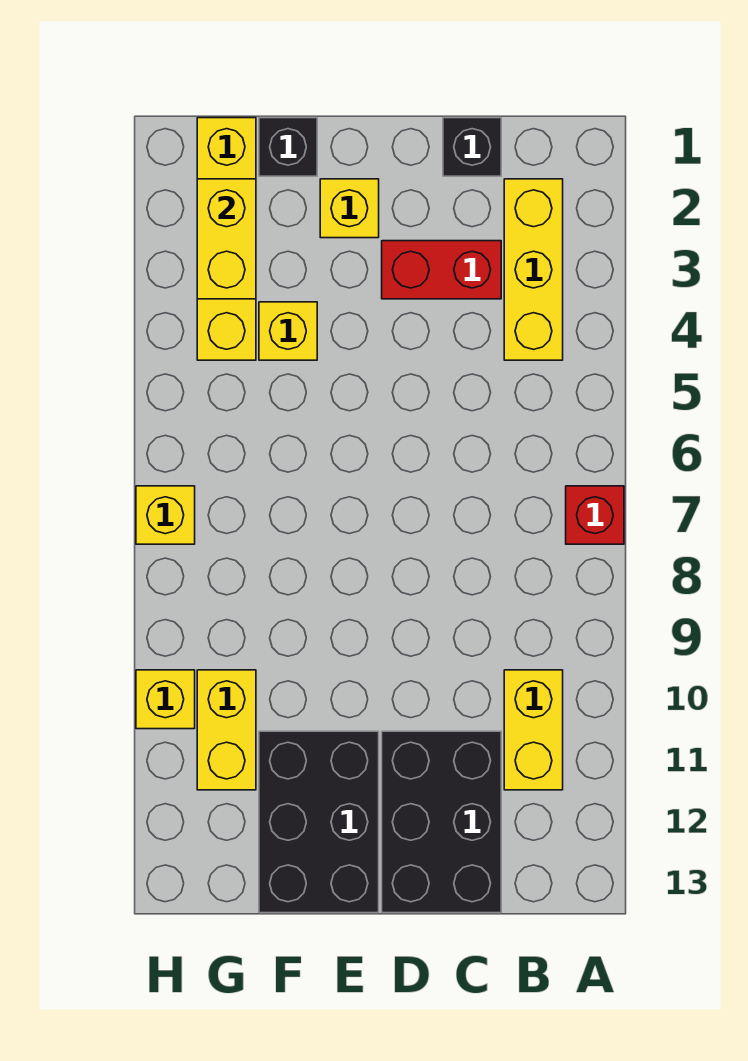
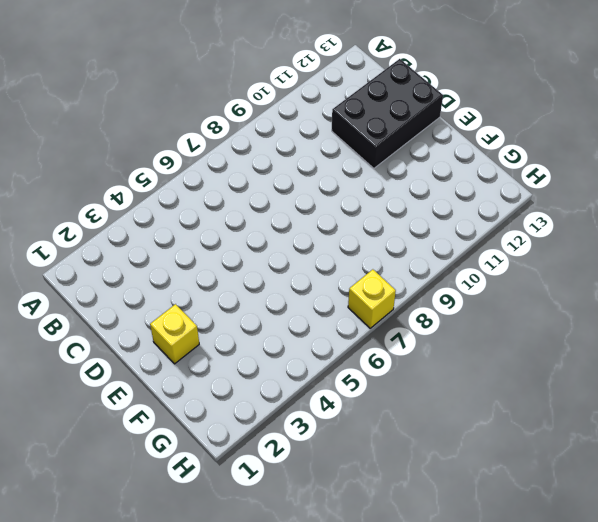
none -> red brick A7 level 1
none -> yellow brick B2:B4 level 1
none -> yellow brick B10:B11 level 1

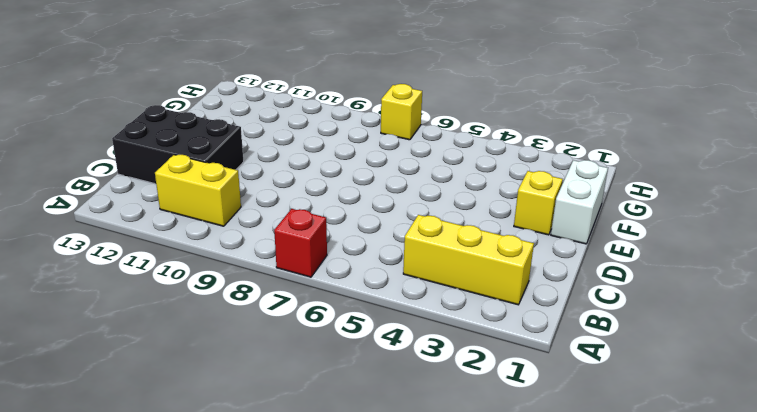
white brick E1:F1 level 1 -> black brick F1 level 1
none -> black brick C1 level 1
none -> red brick C3:D3 level 1
none -> black brick E11:F13 level 1

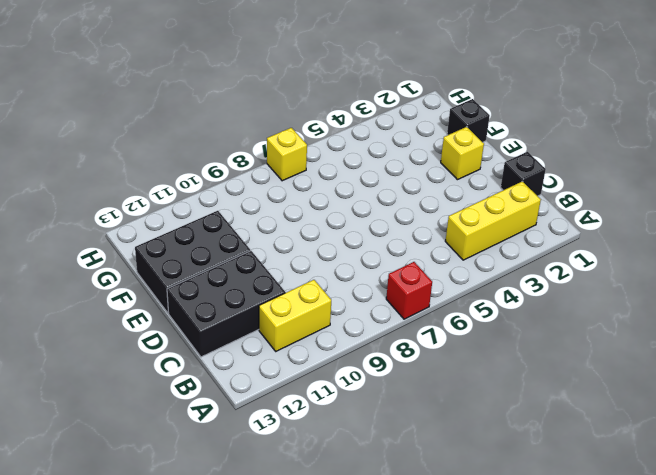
none -> red brick C3:D3 level 1
none -> yellow brick F4 level 1
none -> yellow brick G1:G4 level 1

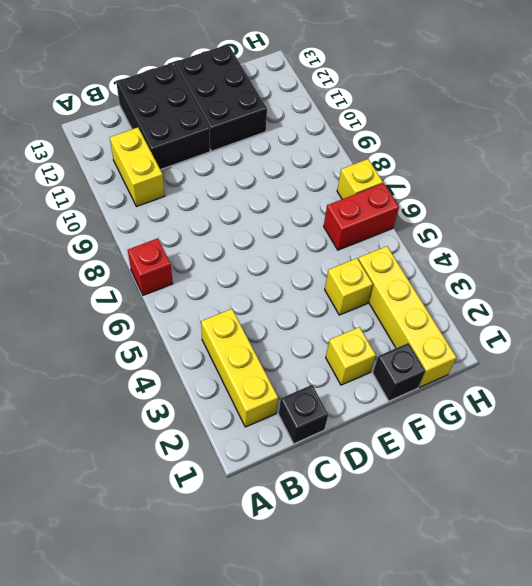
red brick G6:H6 level 1 -> red brick C3:D3 level 1
none -> yellow brick G10:G11 level 1
none -> yellow brick H10 level 1
none -> yellow brick G2:G3 level 2

